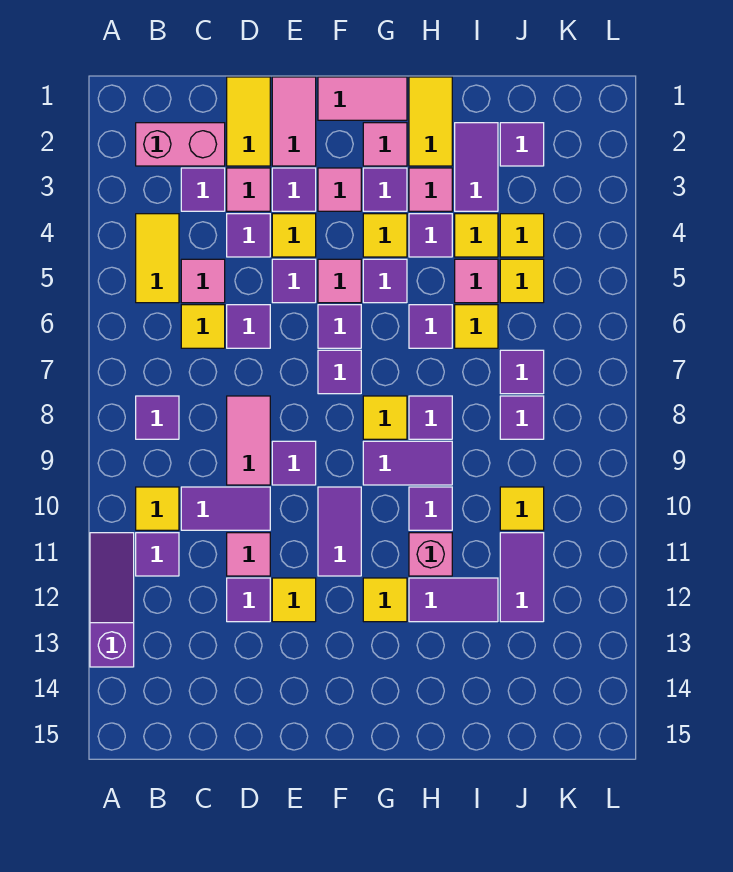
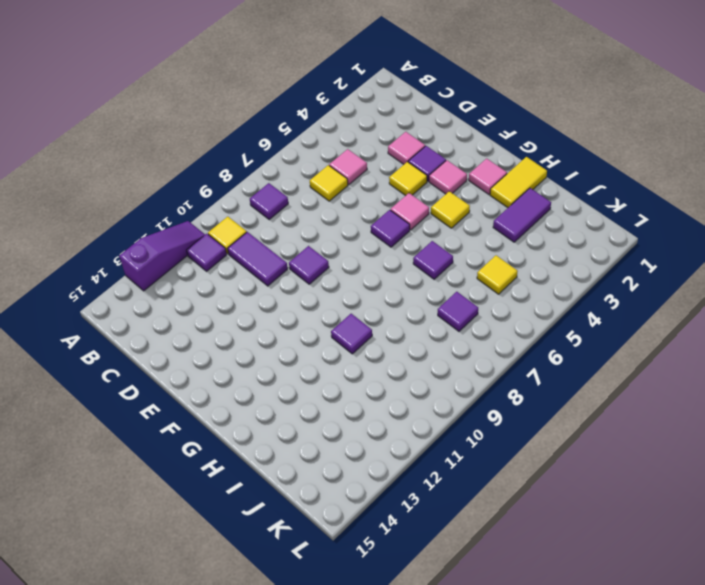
none -> pink brick B2:C2 level 1
none -> yellow tile B4:B5 level 1
none -> purple tile C3 level 1
none -> yellow tile D1:D2 level 1

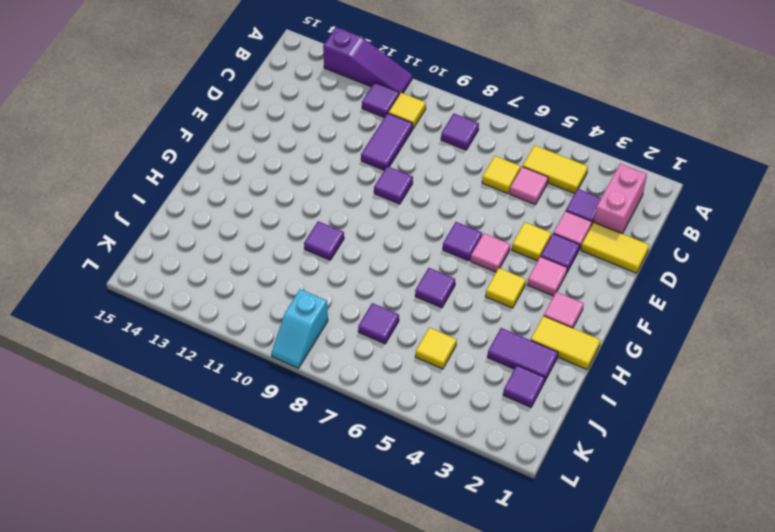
cyan slope K9:L9 level 1 top K -> none
none -> purple tile D4 level 1
none -> purple tile D6 level 1
none -> pink tile D8:D9 level 1
none -> pink tile D11 level 1

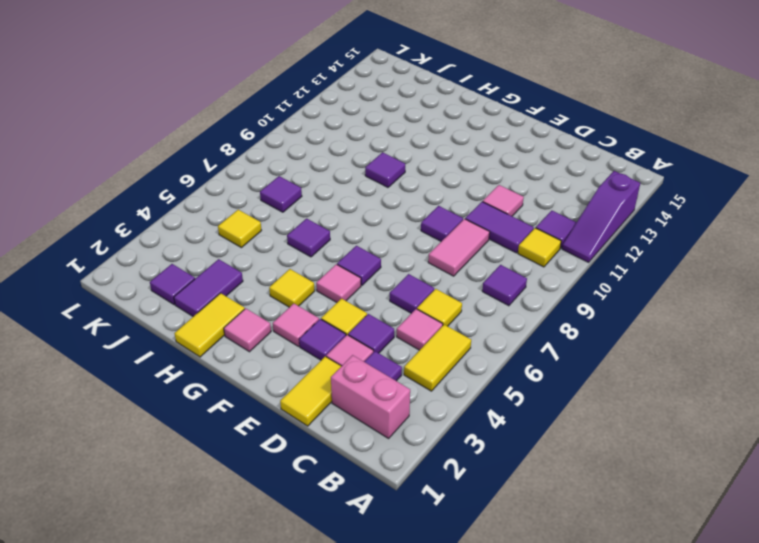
none -> purple tile D12 level 1
none -> pink tile E1:E2 level 1
none -> purple tile E5 level 1
none -> yellow tile E12 level 1

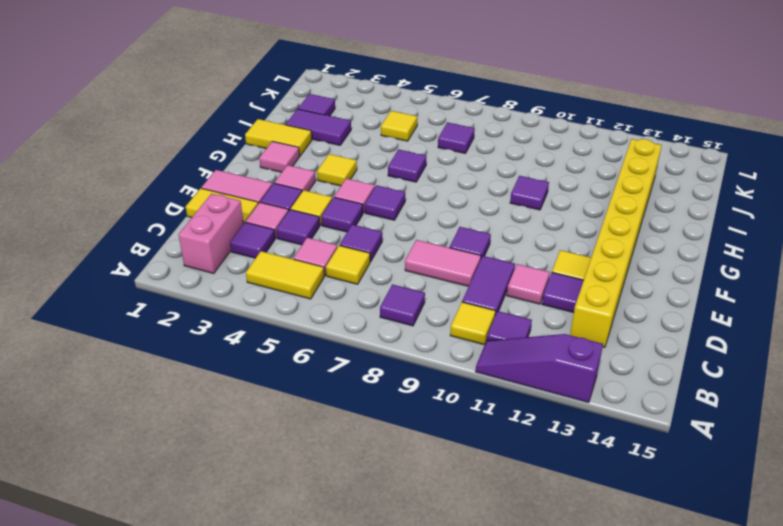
yellow brick C13:J13 level 1 -> none
none -> pink tile F1:G1 level 1
none -> purple tile F7 level 1
none -> purple tile F10:F11 level 1
none -> purple tile G3 level 1

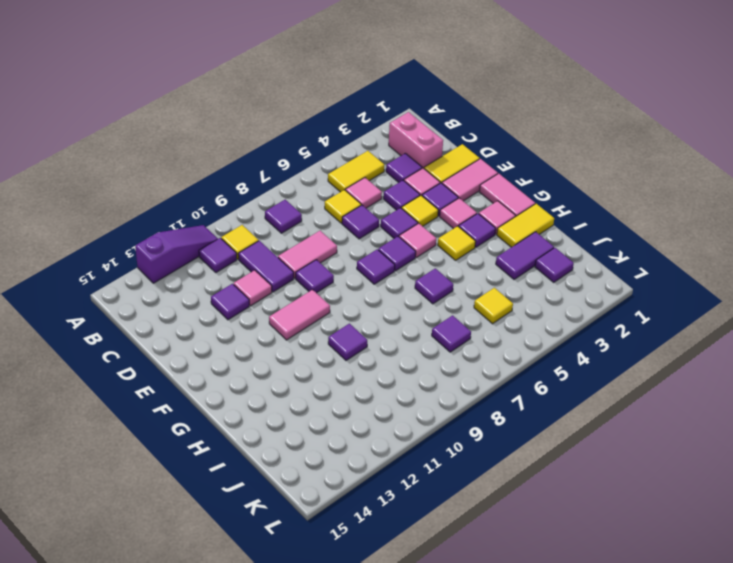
pink tile F10:F11 level 1 -> purple tile F10:F11 level 1
none -> yellow tile E12 level 1
none -> purple tile G5 level 1
none -> yellow tile G8 level 1
none -> purple tile G9:H9 level 1

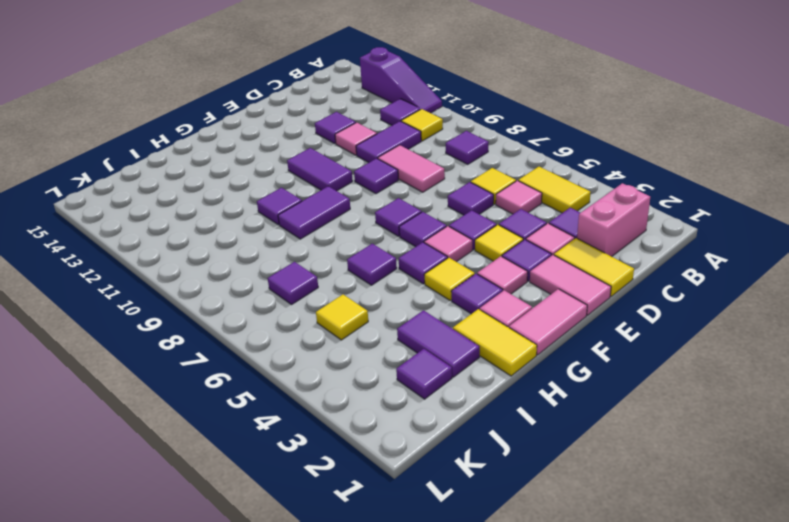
none -> yellow tile E12 level 1
none -> yellow tile G8 level 1
none -> yellow tile G12 level 1
none -> pink tile H3 level 1

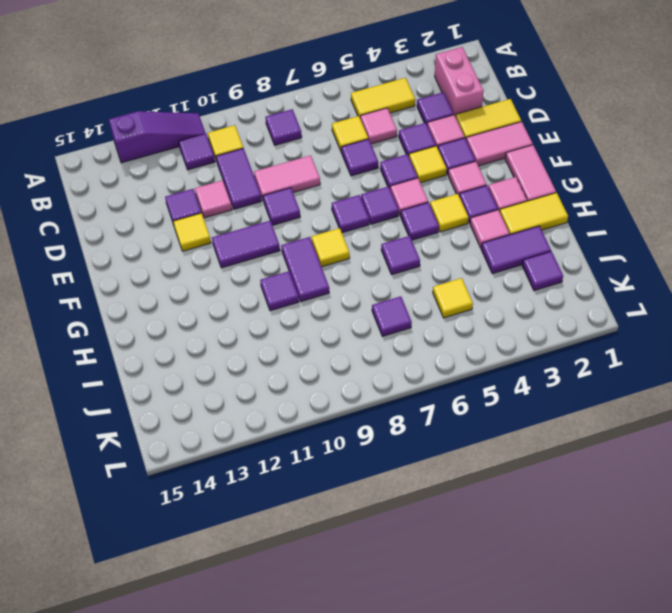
none -> yellow tile G12 level 1
none -> purple tile H4 level 1
none -> purple tile H8 level 1
none -> pink brick H11 level 1

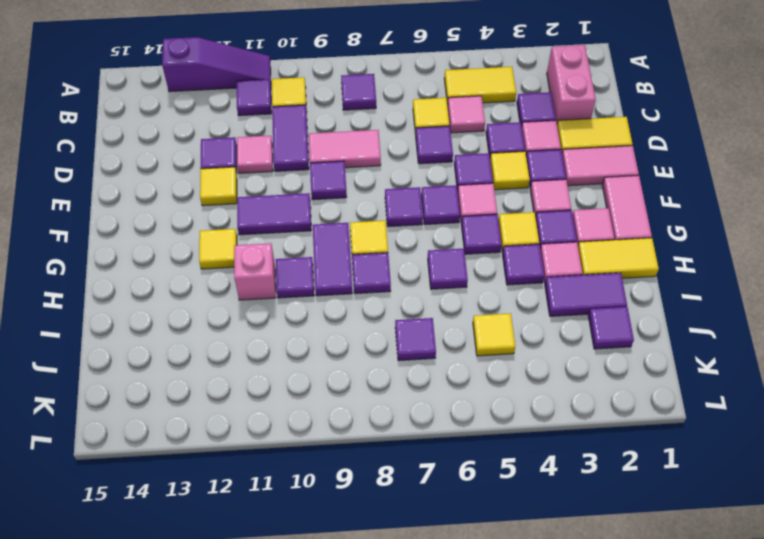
none -> purple tile H12:I12 level 1
none -> yellow tile I4 level 1
none -> pink tile I5 level 1
none -> yellow tile I6 level 1

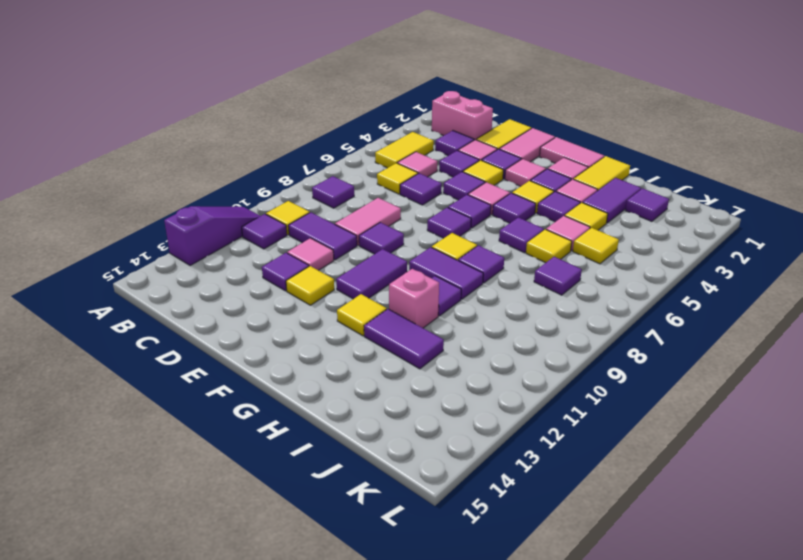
none -> yellow tile J4 level 1
none -> purple tile J8 level 1
none -> yellow tile J10 level 1
none -> purple tile J11:J12 level 1

